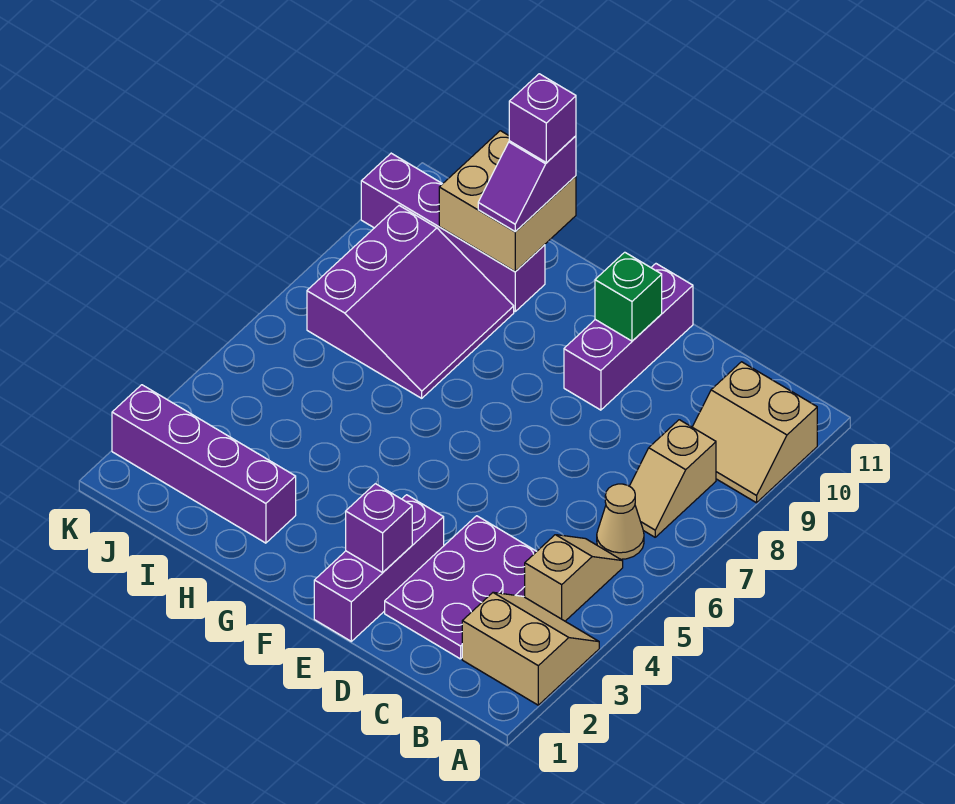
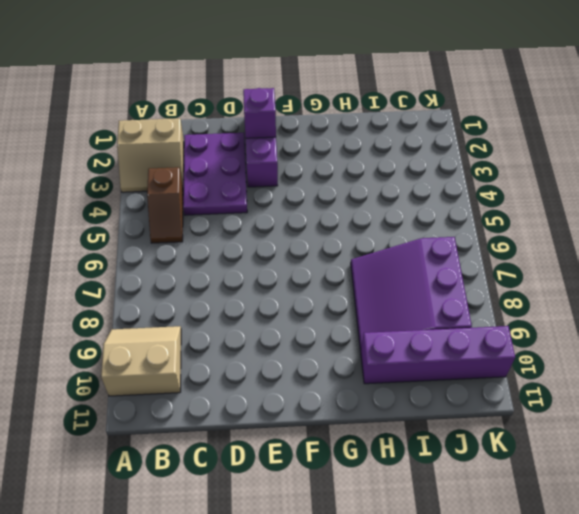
brown slope B4:B5 level 1 top 4 -> tan slope B4:B5 level 1 top 4
none -> tan cone B6 level 1
none -> tan slope B7:B8 level 1 top 8
none -> purple brick E9:E11 level 1

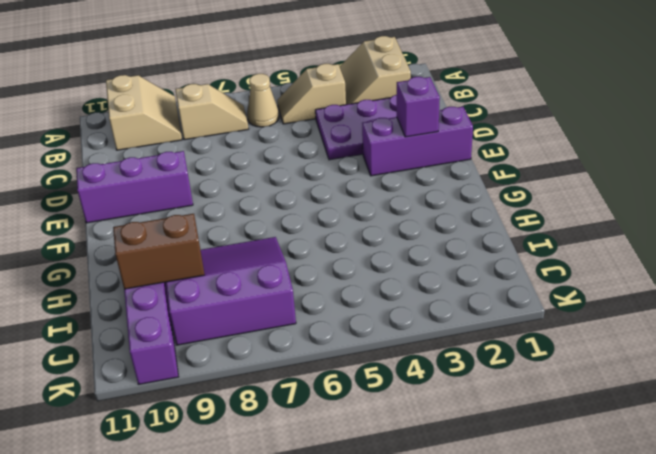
brown brick I9:I10 level 2 -> tan brick H10:I11 level 2
none -> purple brick H2:K2 level 1
none -> green brick E10 level 2
none -> purple slope H10:H11 level 3 top 11

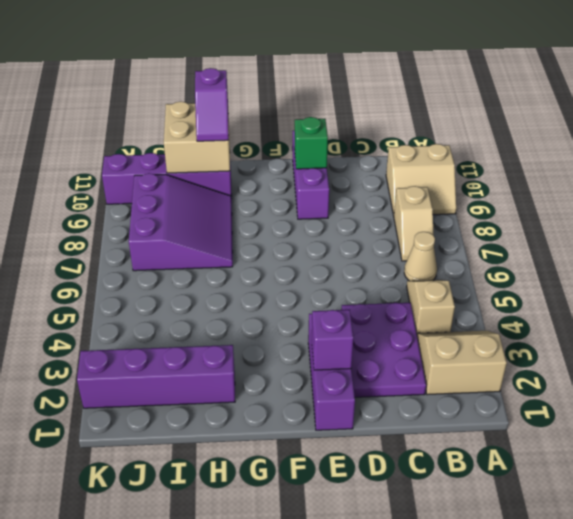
none -> purple brick H11 level 4

